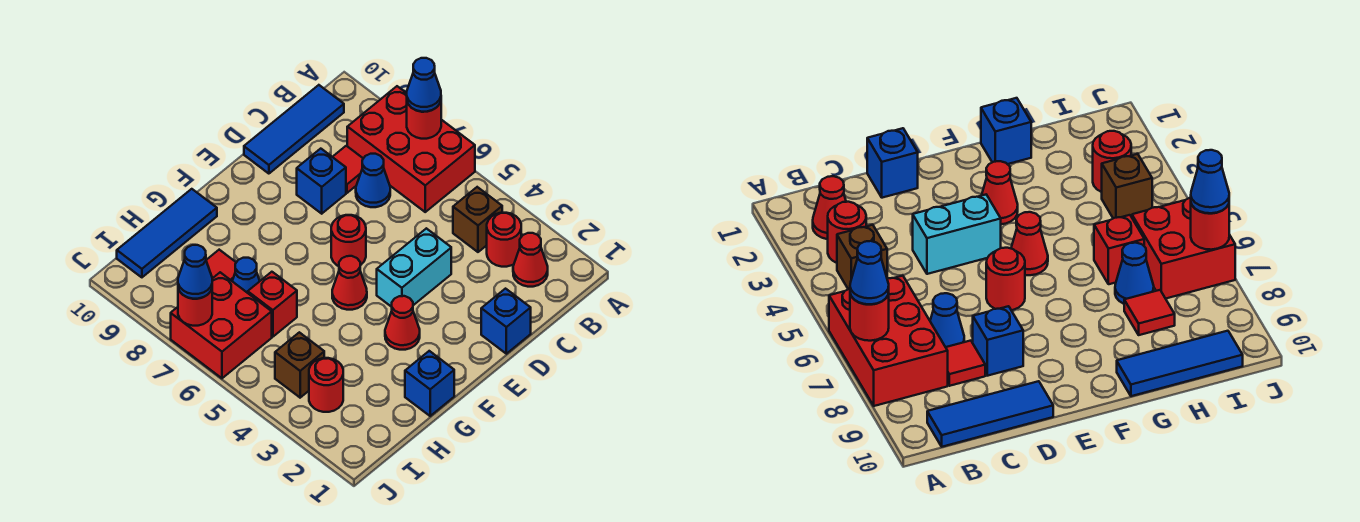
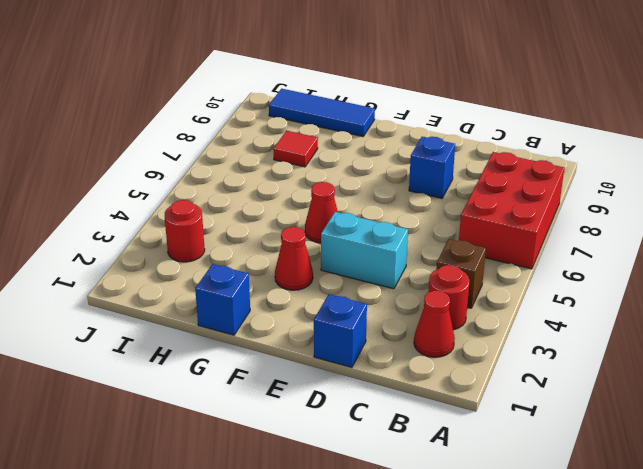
none -> blue tile B10:D10 level 1
none -> blue cone C7 level 1
none -> red tile C8 level 1

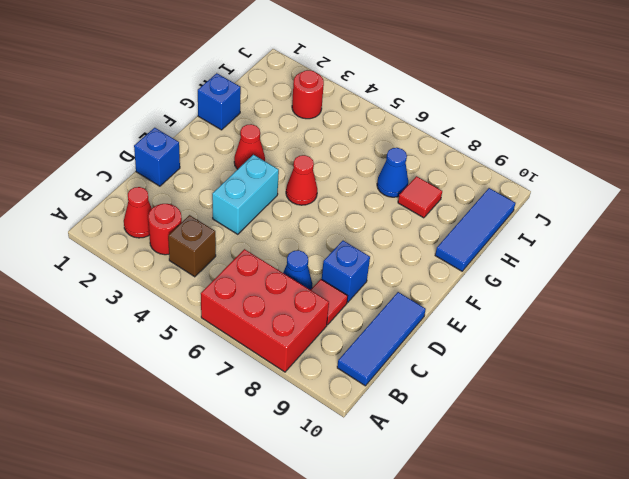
none -> red round brick E6 level 1
none -> red brick H6 level 1
none -> brown brick I4 level 1

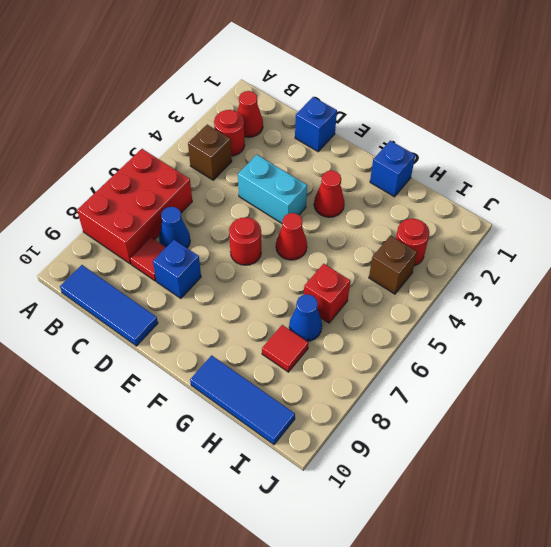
none -> red brick I6:J7 level 1
none -> red round brick A7 level 2
none -> red round brick J7 level 2

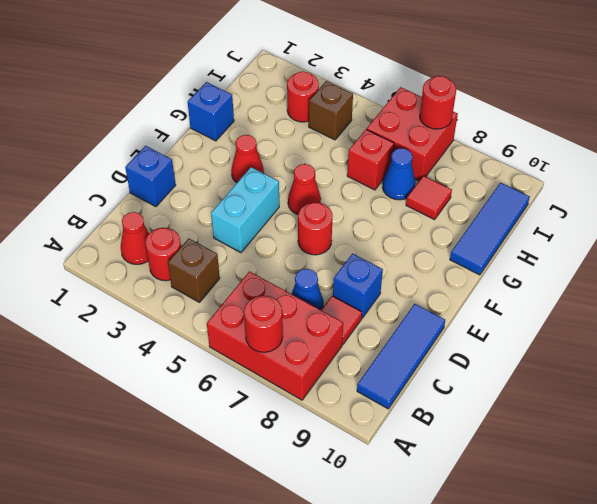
none -> blue cone A7 level 3
none -> blue cone J7 level 3

